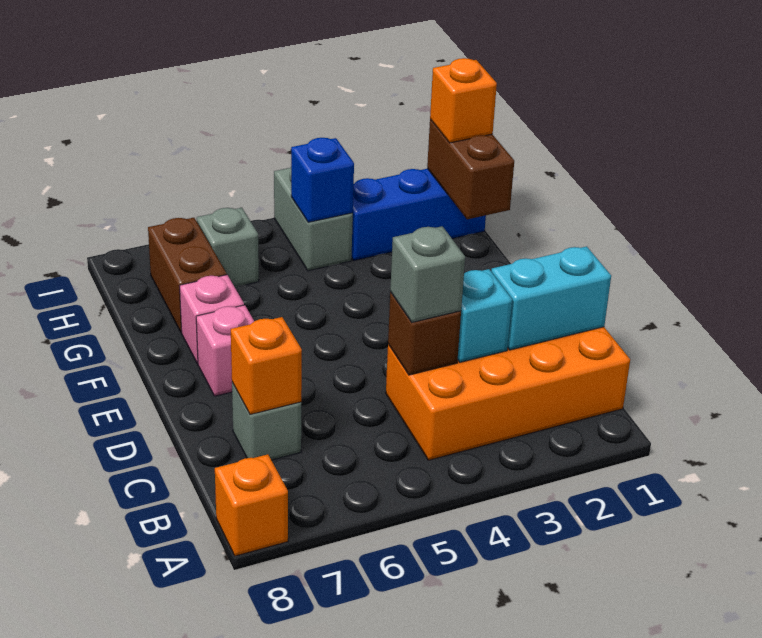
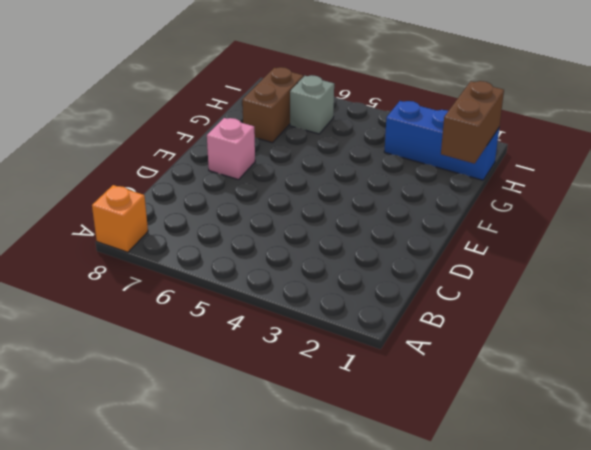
none -> orange brick B1:C4 level 1
none -> grey brick C7 level 1
none -> pink brick F7 level 1

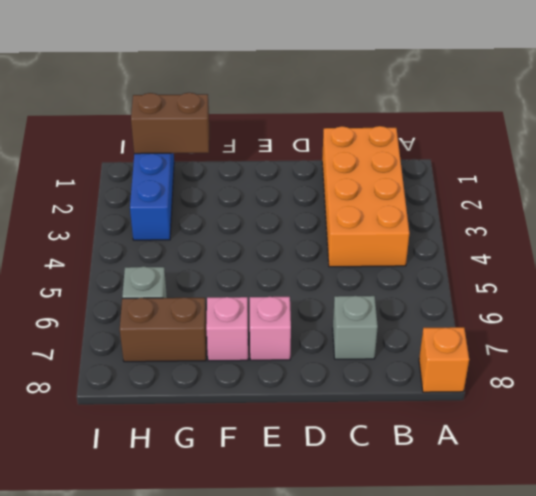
none -> grey brick H4:I4 level 1
none -> cyan brick C1:C2 level 2
none -> cyan brick C3 level 2

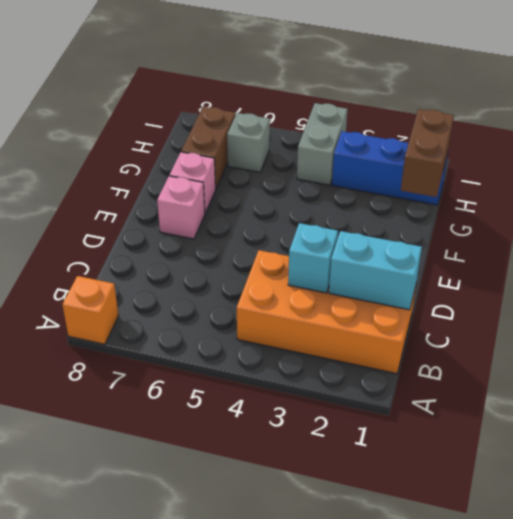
none -> grey brick C7 level 1
none -> brown brick C4 level 2
none -> orange brick C7 level 2

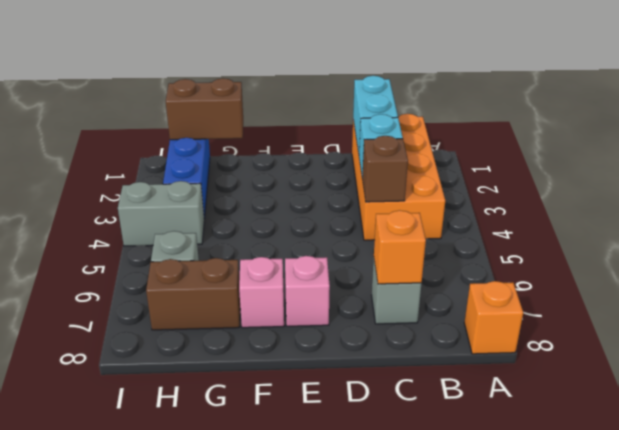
none -> blue brick H4 level 2
none -> grey brick C4 level 3
none -> orange brick H1 level 3

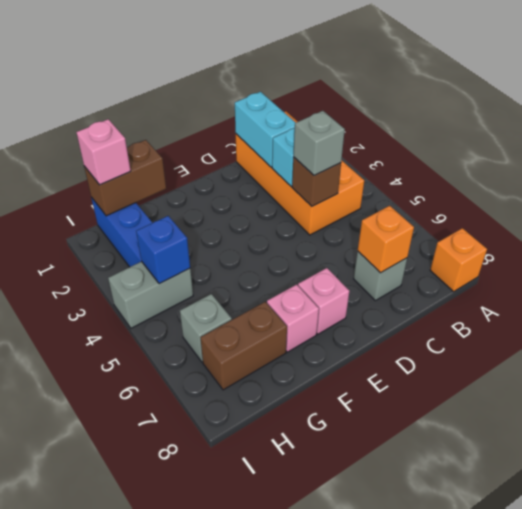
pink brick H1 level 3 -> orange brick H1 level 3

